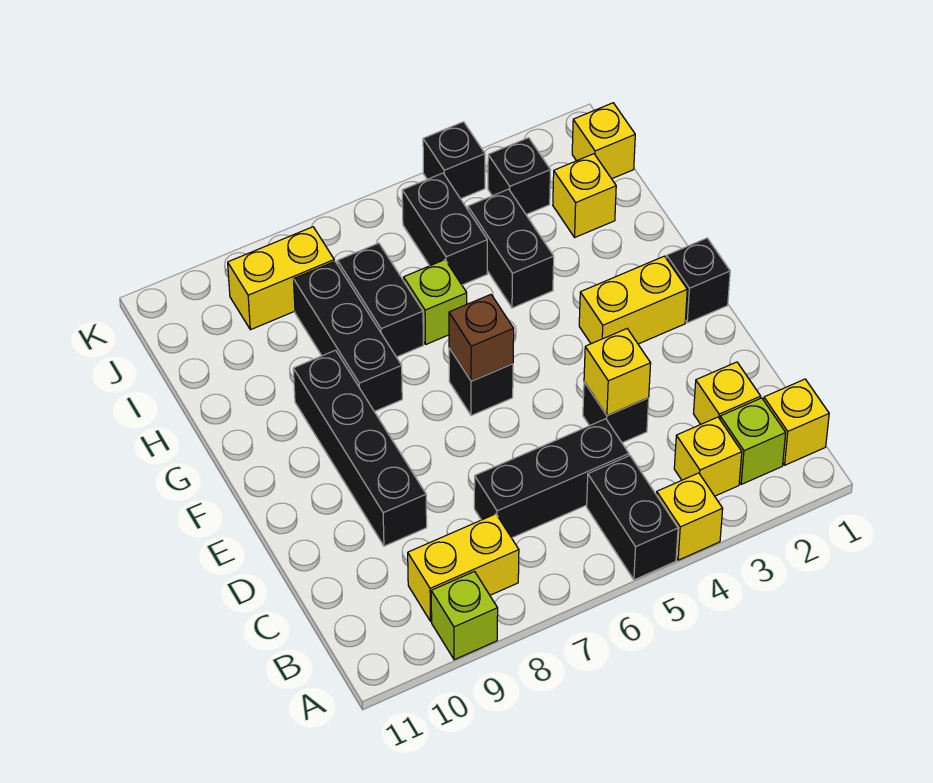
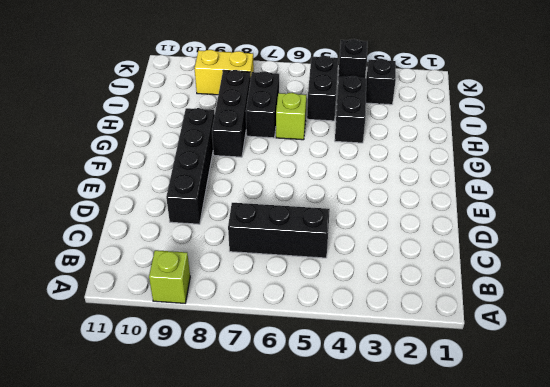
none -> yellow brick A4 level 1
none -> black brick A5:B5 level 1
none -> yellow brick B1 level 1

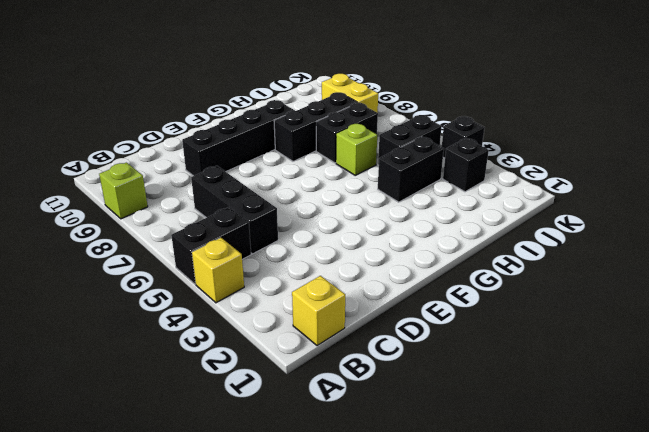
none -> lime brick B2 level 1
none -> yellow brick B3 level 1
none -> yellow brick B8:B9 level 1

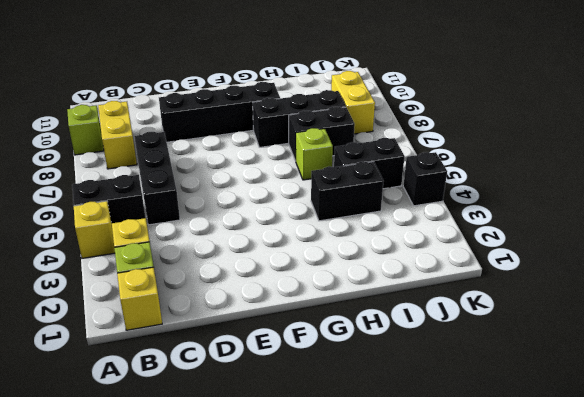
none -> yellow brick C2 level 1
none -> black brick D4 level 1
none -> black brick F1 level 1

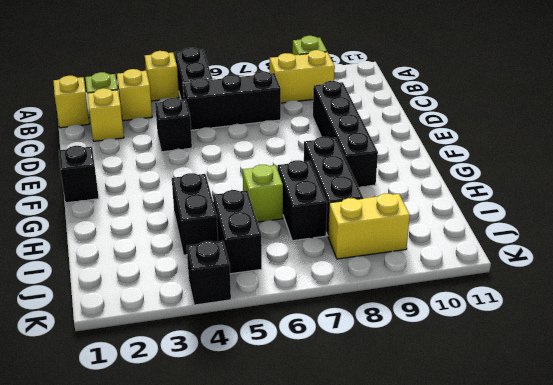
none -> yellow brick F2:F3 level 1
none -> black brick F6 level 1
none -> yellow brick I2 level 1

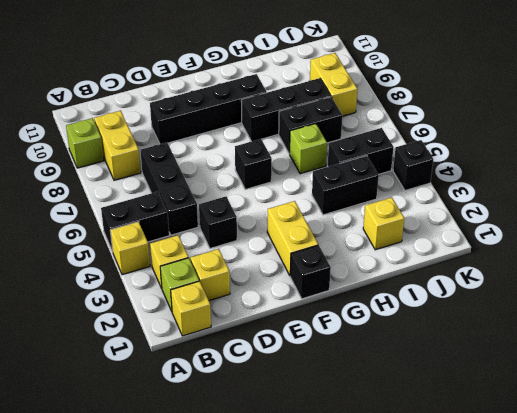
none -> yellow brick J1 level 1
none -> black brick J3 level 1
none -> yellow brick D4 level 2

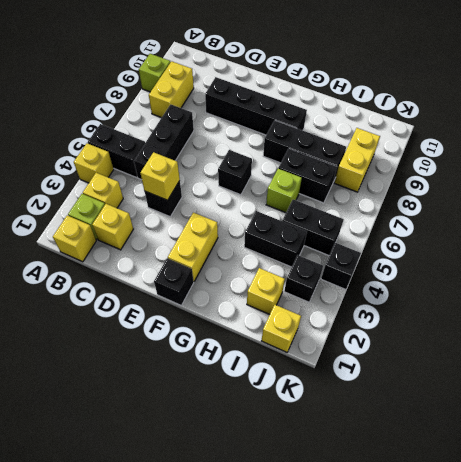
none -> brown brick F6 level 2

